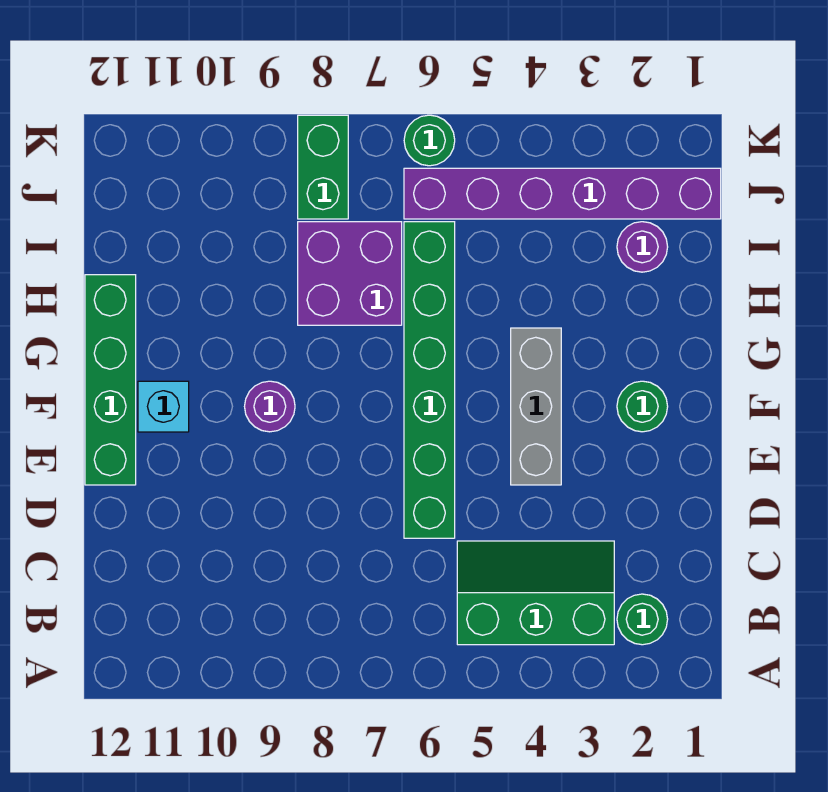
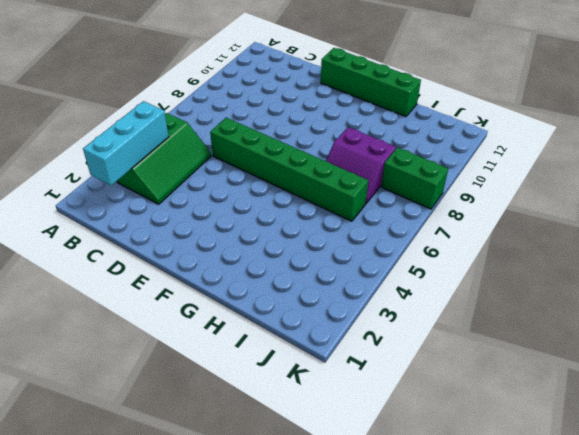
cyan brick B2:B4 level 2 -> none
purple slope H7:I8 level 1 top 8 -> purple brick H7:I8 level 1
none -> green round brick B2 level 1
none -> grey brick E4:G4 level 1
none -> green round brick F2 level 1

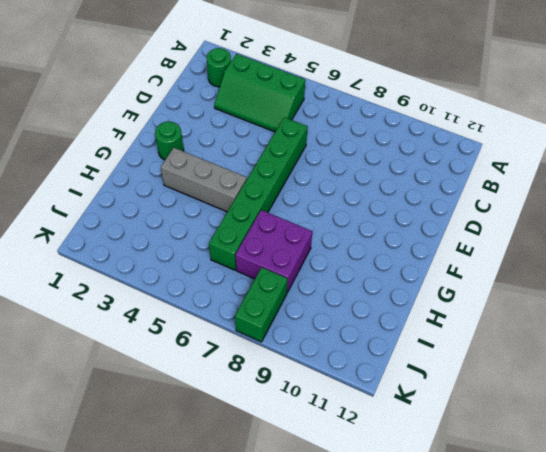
grey brick G3:G5 level 1 -> grey brick E4:G4 level 1
none -> green brick E12:H12 level 1
none -> purple round brick F9 level 1
none -> cyan brick F11 level 1

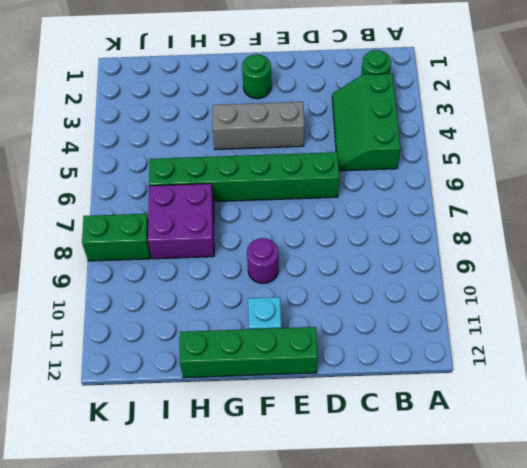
none -> purple round brick I2 level 1
none -> purple brick J1:J6 level 1
none -> green round brick K6 level 1

